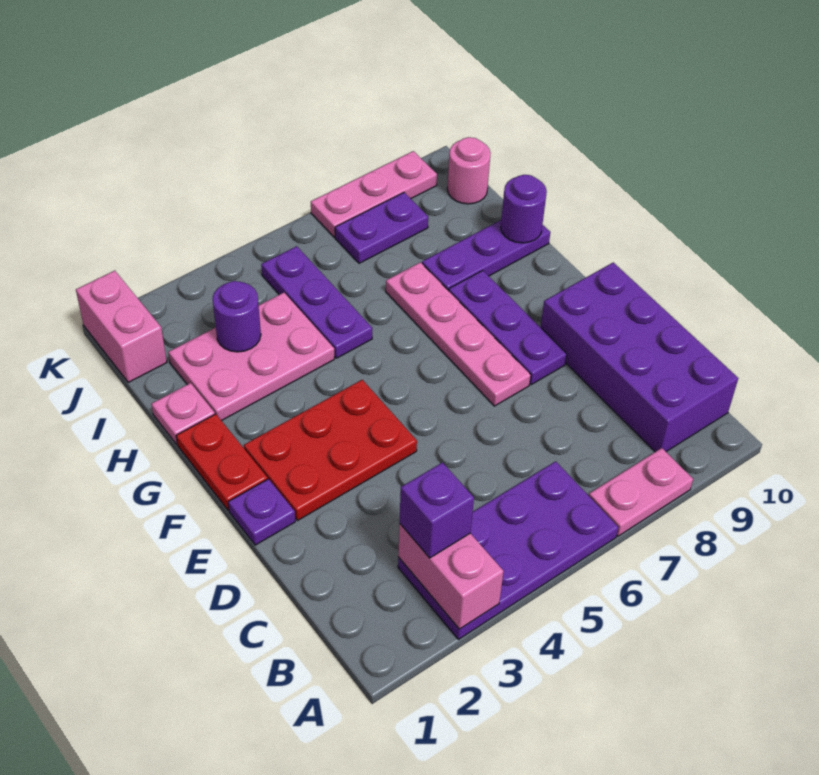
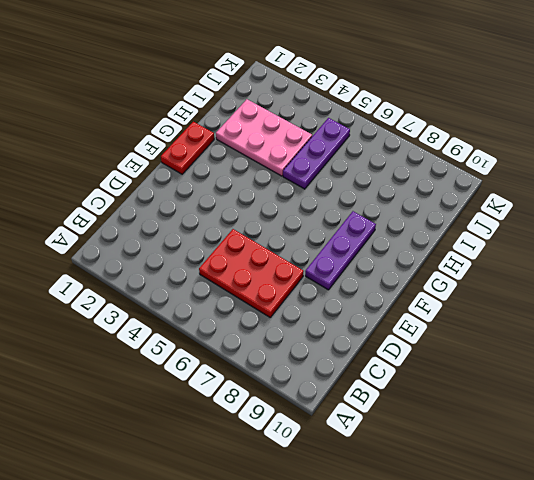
red plate C5:D7 level 1 -> red plate E2:F4 level 1
none -> purple plate A3:B6 level 1
none -> pink plate A7:A8 level 1
none -> purple brick B9:E10 level 1

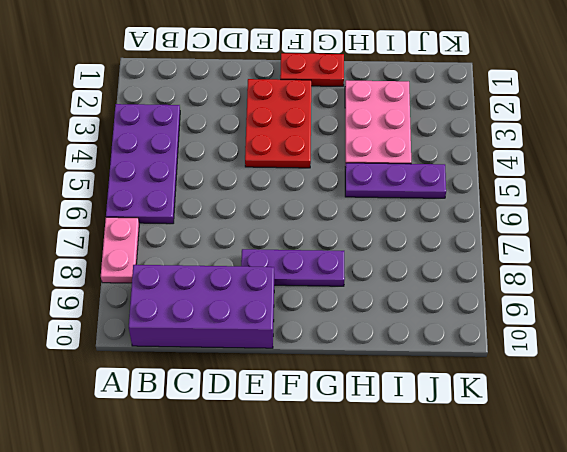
none -> purple plate E1 level 1
none -> pink plate E7:H7 level 1
none -> pink plate H1 level 1

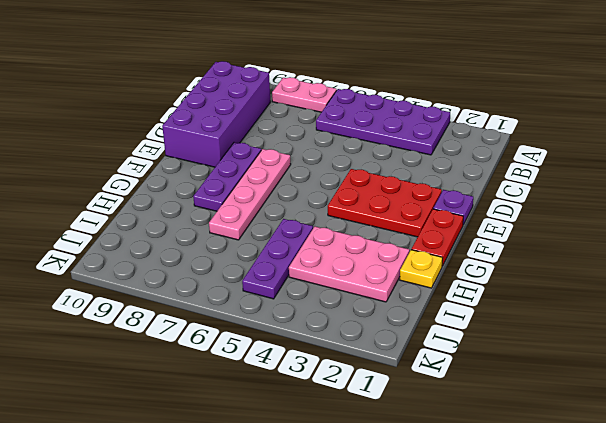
yellow plate H1 level 1 -> pink plate H1 level 1
none -> purple plate H8:H10 level 1
none -> pink brick J1:K1 level 1
none -> purple plate J7:J8 level 1

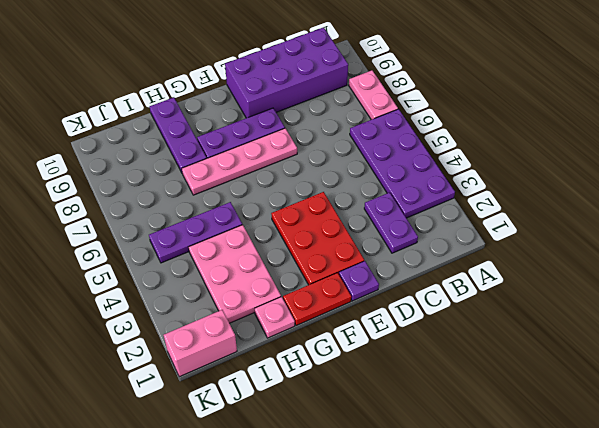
purple plate C2:C3 level 1 -> purple plate J7:J8 level 1
none -> pink round brick J10 level 1
none -> pink plate K7:K9 level 1
none -> pink brick A3:B3 level 2

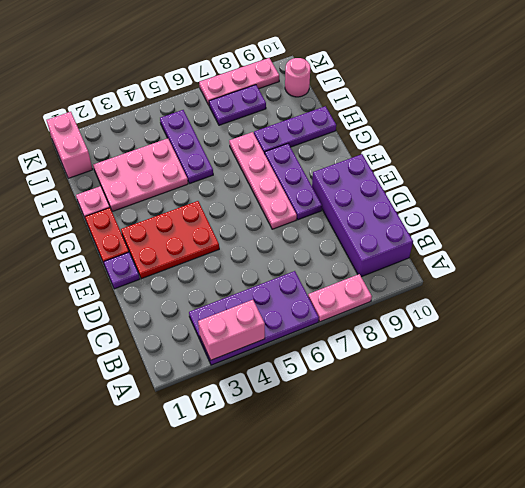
pink brick A3:A4 level 2 -> pink brick A3:B3 level 2
none -> purple round brick H10 level 2
none -> purple round brick I3 level 2
none -> purple brick B3 level 3

